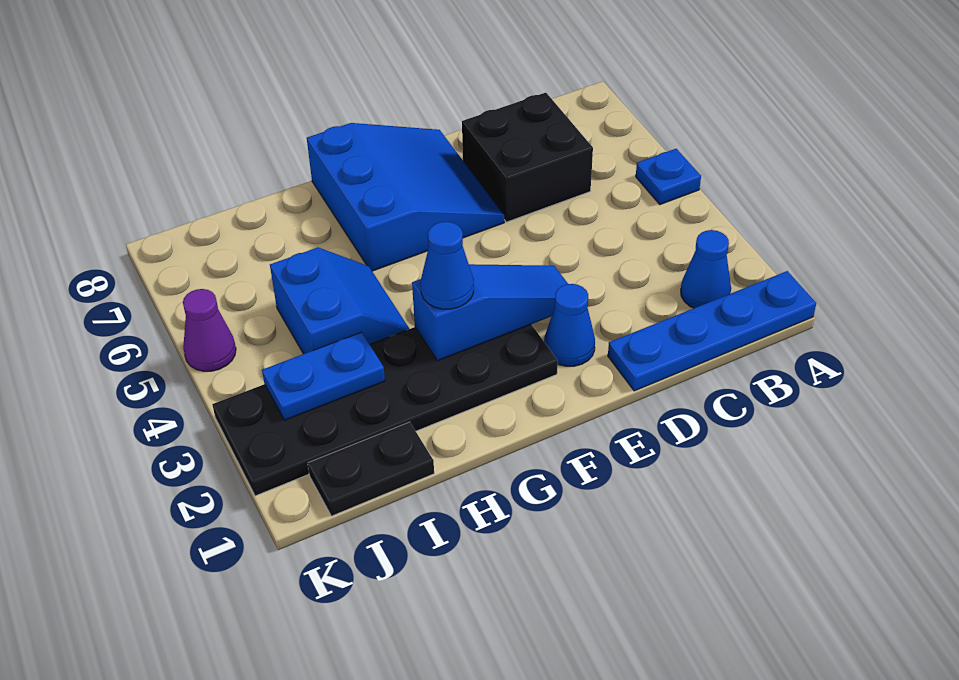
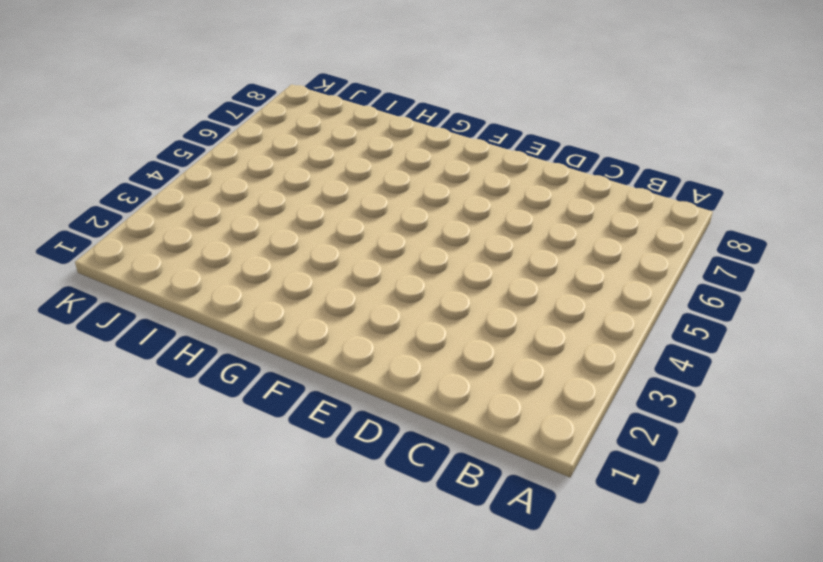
none -> blue plate A1:D1 level 1
none -> blue plate A5 level 1
none -> blue cone B2 level 1

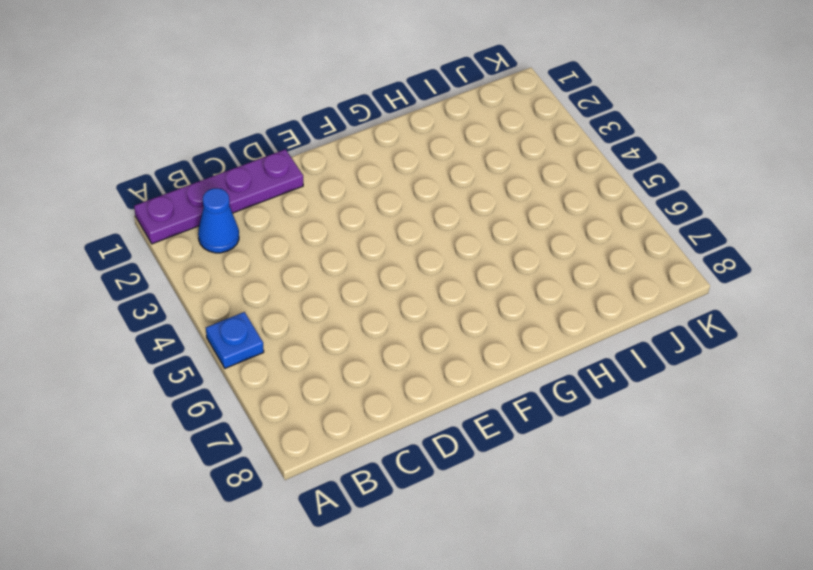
purple plate A1:D1 level 1 -> blue plate A1:D1 level 1
none -> black brick C6:D7 level 1
none -> blue cone E2 level 1
none -> blue slope E6:G8 level 1 top G

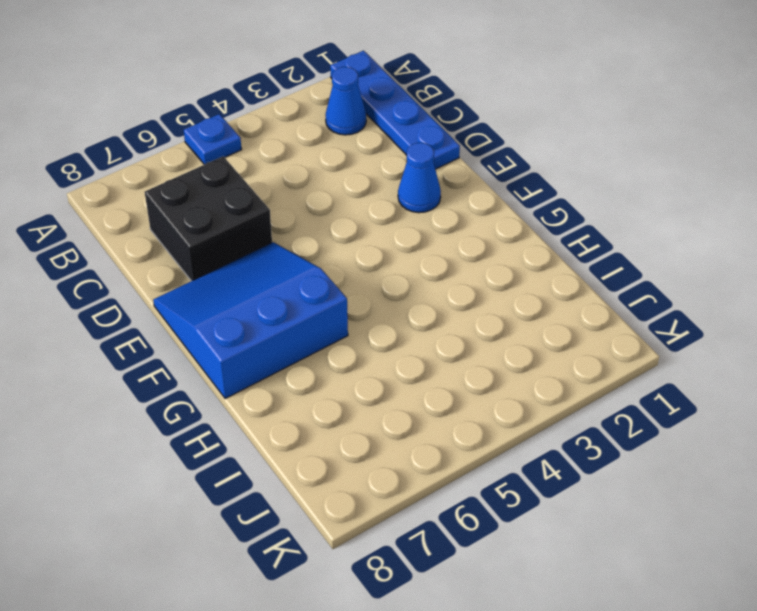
none -> black plate F2:K3 level 1
none -> blue slope H4:I5 level 1 top I
none -> black plate I1:J1 level 1

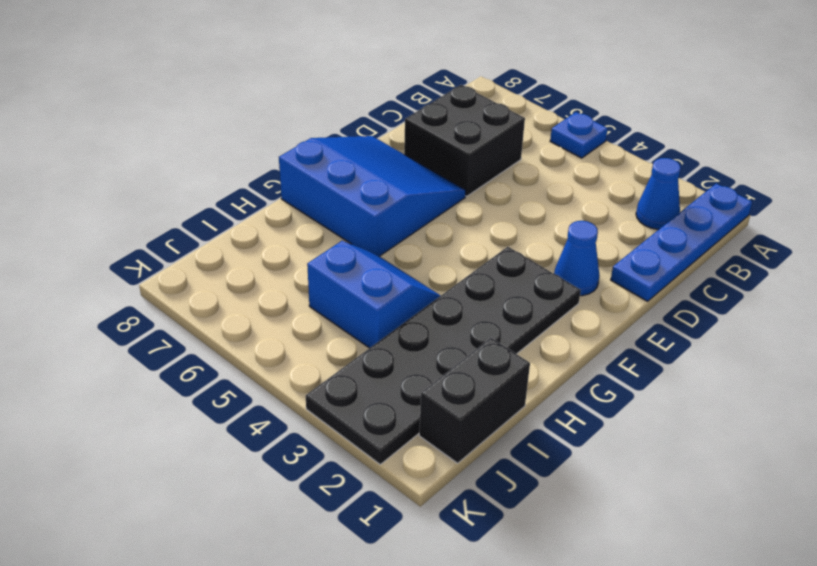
black brick I1:J1 level 1 -> black plate I1:J1 level 1
none -> purple cone K5 level 1
none -> blue slope E3:G3 level 2 top G
none -> blue plate I3:J3 level 2

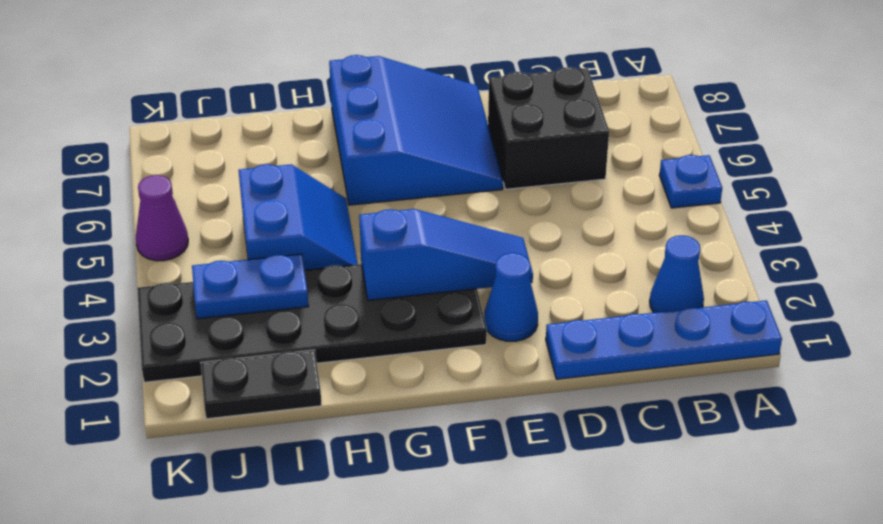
none -> blue cone G3 level 3

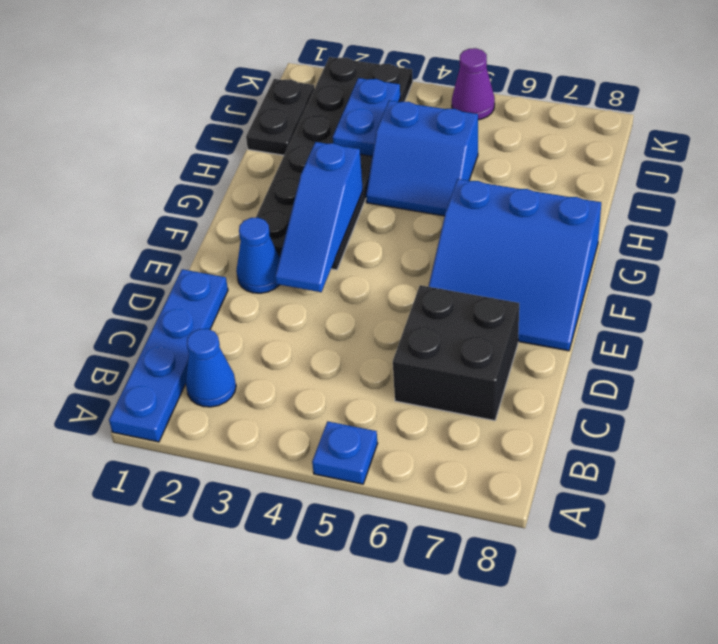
none -> blue cone G3 level 3

